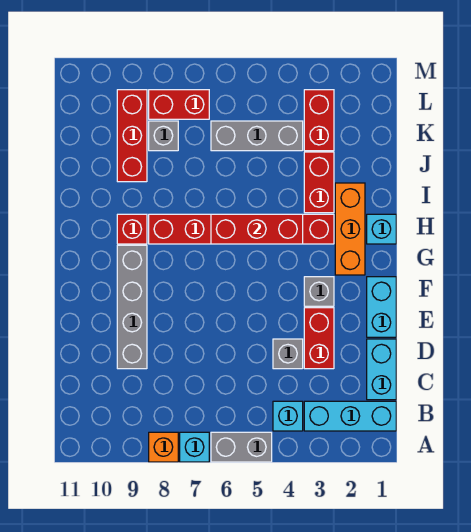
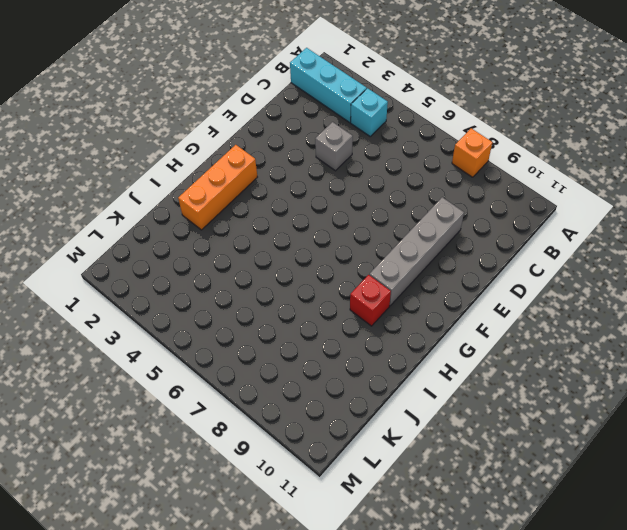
none -> grey brick A5:A6 level 1
none -> cyan brick A7 level 1
none -> cyan brick C1:D1 level 1

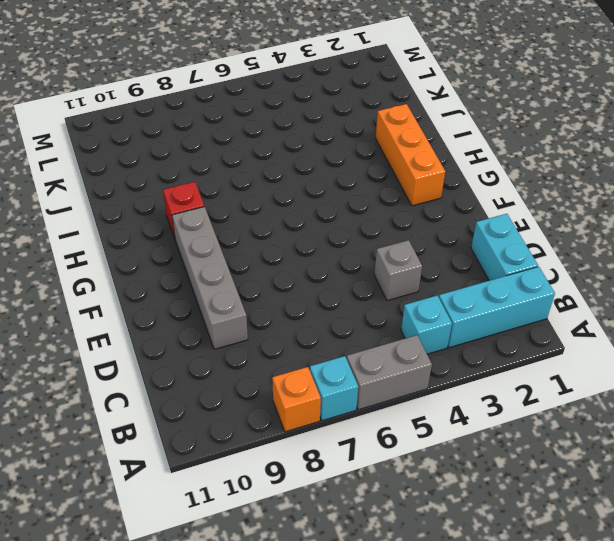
none -> red brick D3:E3 level 1
none -> cyan brick E1:F1 level 1
none -> grey brick F3 level 1

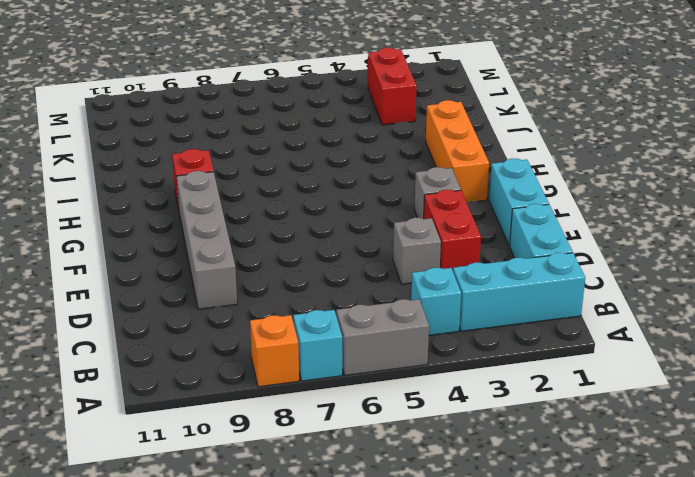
none -> cyan brick H1 level 1
none -> red brick H3:H8 level 1
none -> red brick I3:J3 level 1

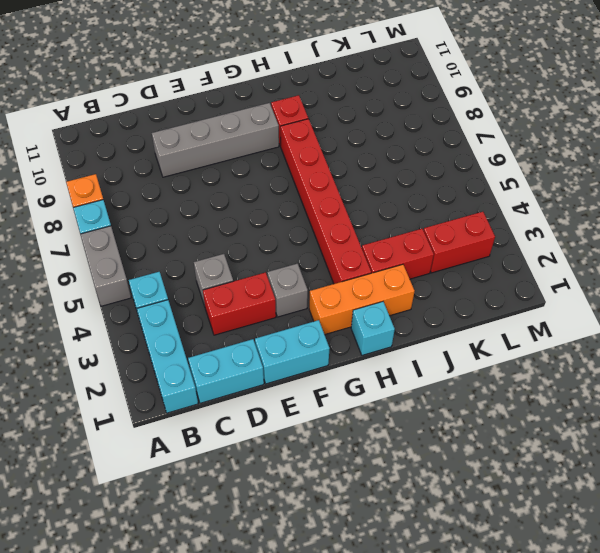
none -> red brick J9:L9 level 1
none -> grey brick K4:K6 level 1
none -> grey brick K8 level 1

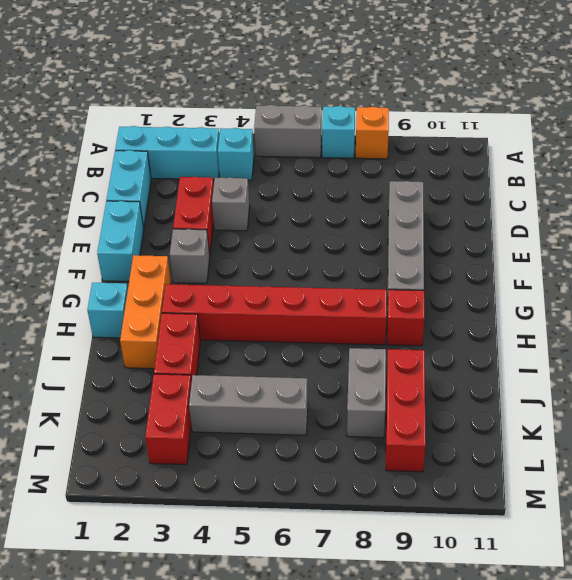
grey brick J8:K8 level 1 -> grey brick K8 level 1
none -> red brick L7:L8 level 1
none -> red brick H4:H6 level 2

